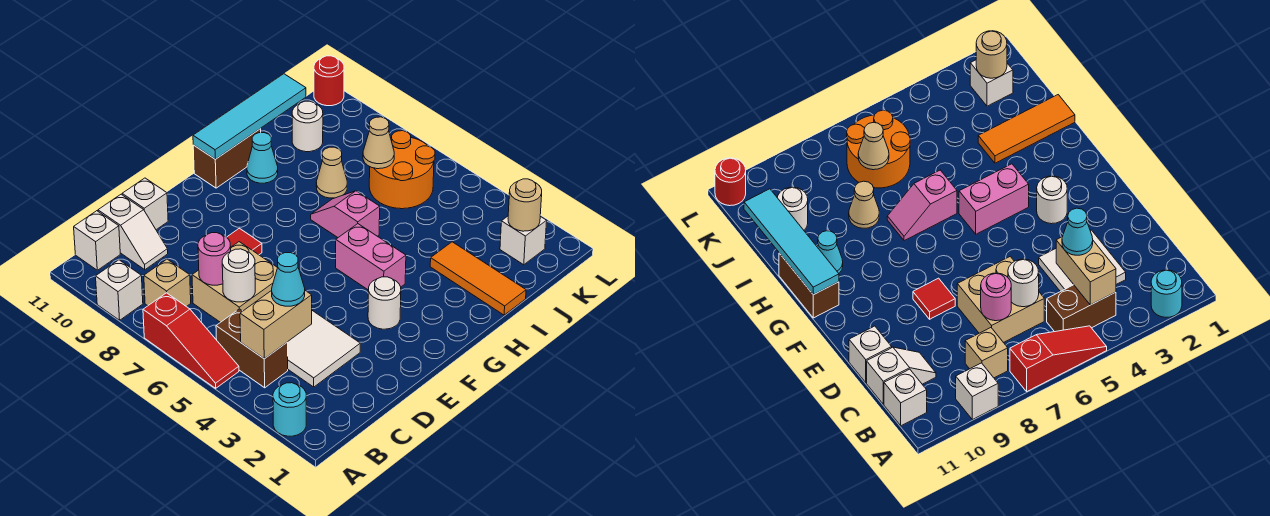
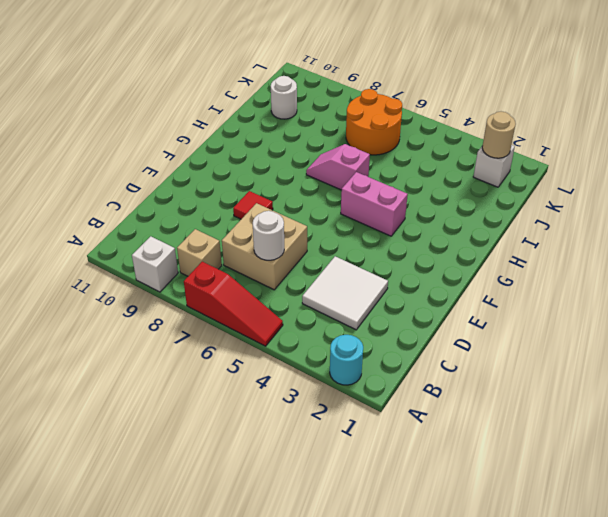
none -> brown brick B4:B5 level 1
none -> white brick B11 level 1
none -> white slope C10:C11 level 1 top 11

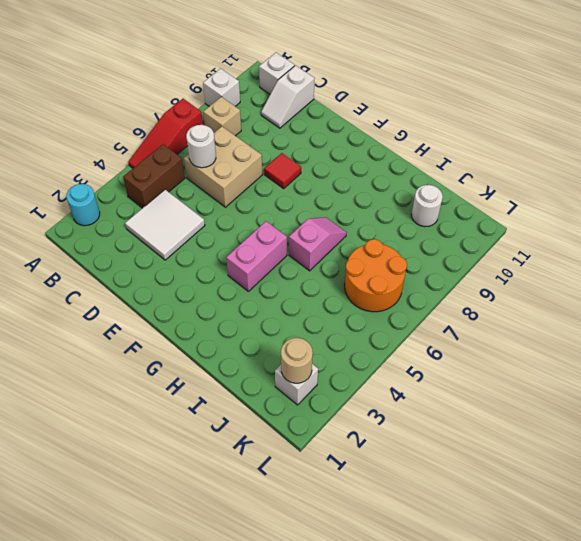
none -> white brick D11 level 1
none -> white round brick F3 level 1
none -> brown brick G11:H11 level 1

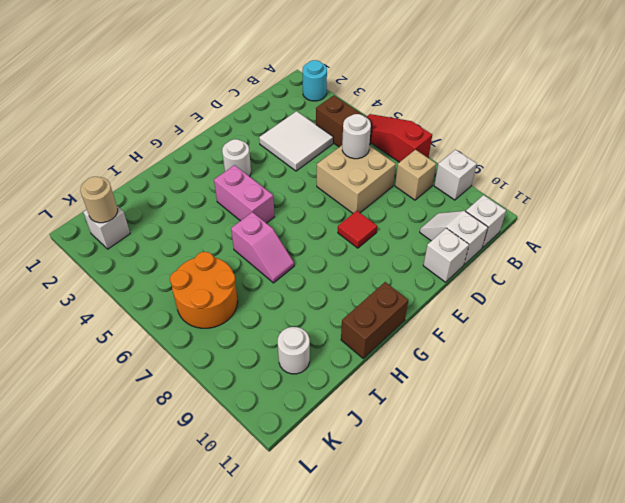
none -> cyan cone H10 level 1
none -> orange tile I1:I3 level 1
none -> tan cone I8 level 1

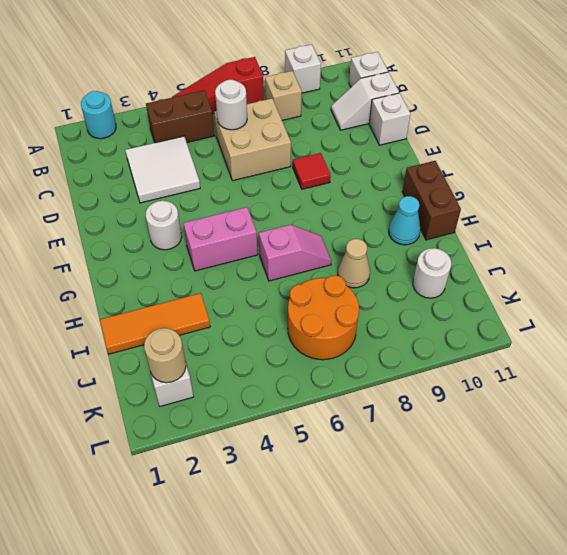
none -> red round brick L11 level 1
none -> tan brick B4:C4 level 2
none -> pink round brick C7 level 2

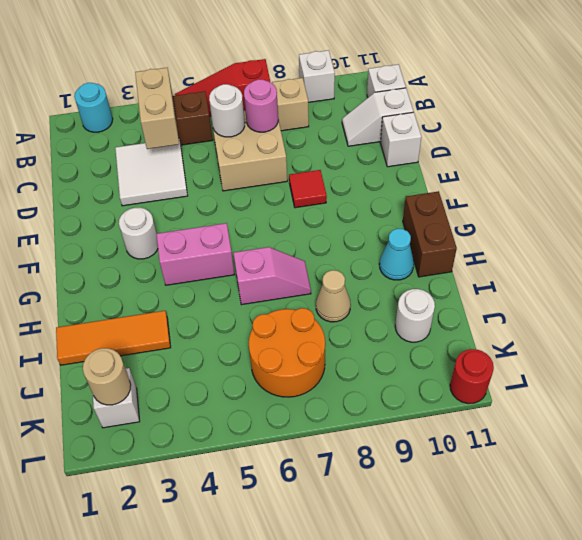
none -> cyan tile G11:J11 level 2
none -> tan cone J7 level 2
none -> cyan cone C4 level 3

